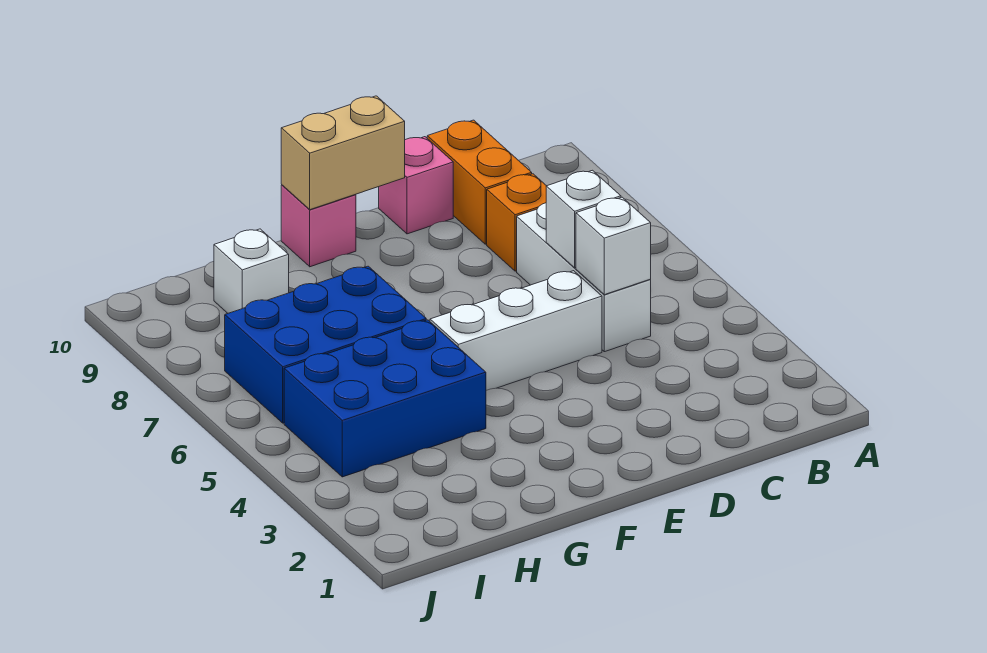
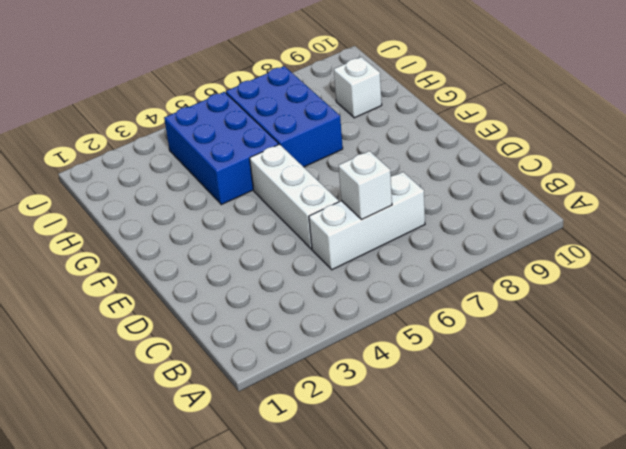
none -> orange brick C8 level 1
none -> orange brick C9:C10 level 1
none -> pink brick D10 level 1

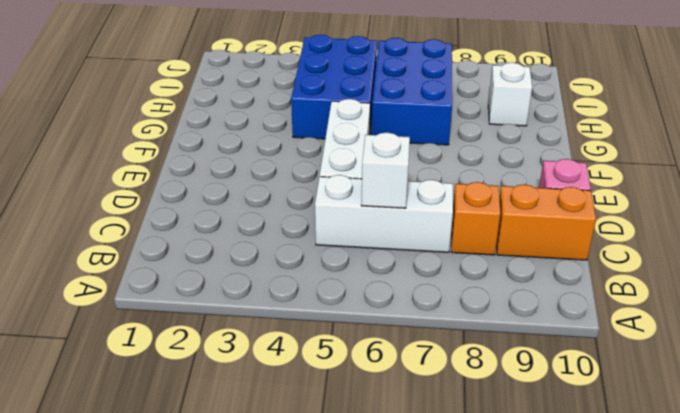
none -> pink brick F10 level 1
none -> white brick C5 level 2
none -> tan brick E10:F10 level 2

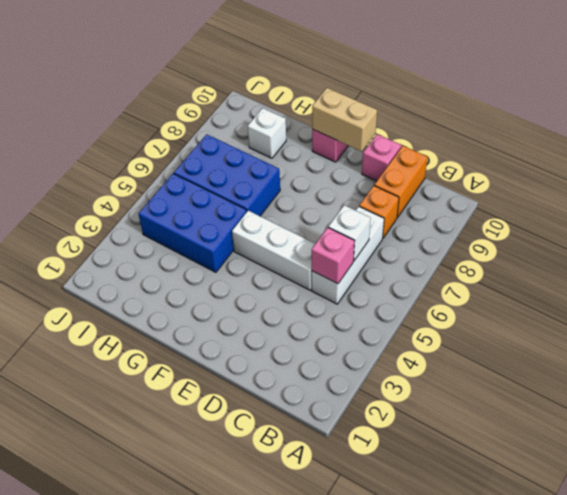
pink brick C5 level 2 -> white brick C5 level 2

